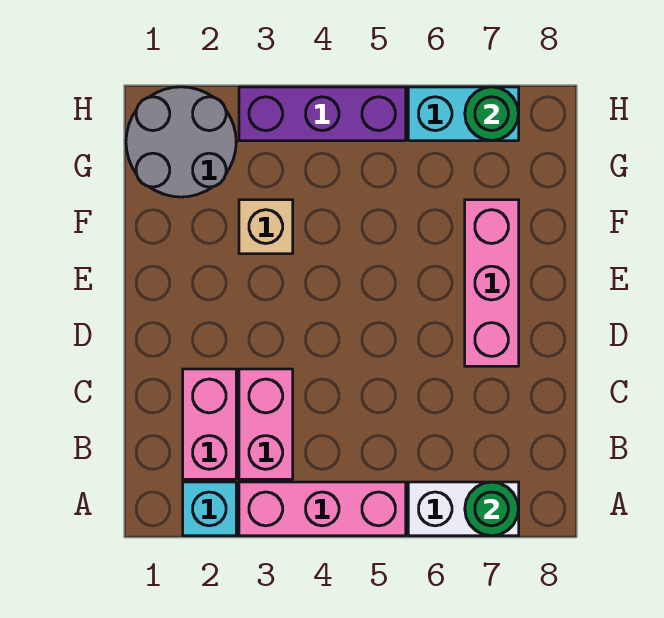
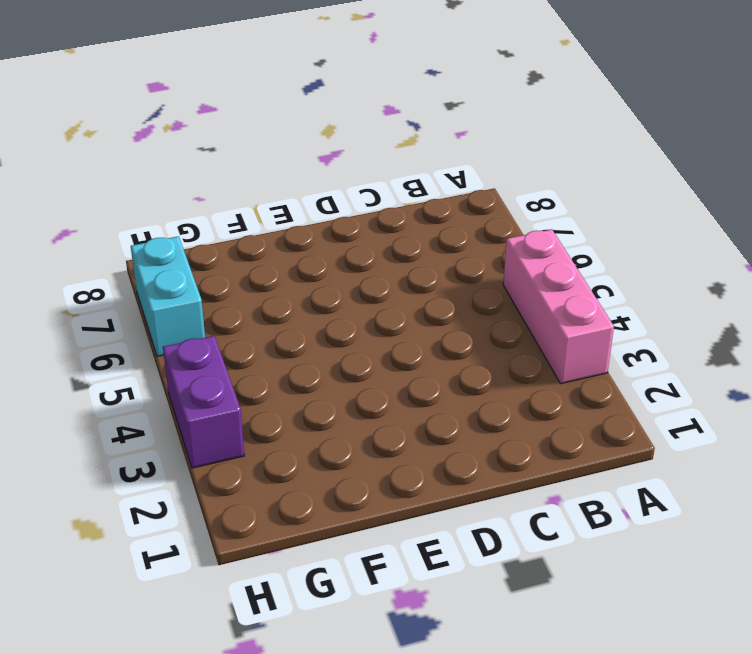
purple brick H3:H4 level 1 -> purple brick H3:H5 level 1
none -> cyan brick A2 level 1
none -> white brick A6:A7 level 1
none -> pink brick B2:C2 level 1

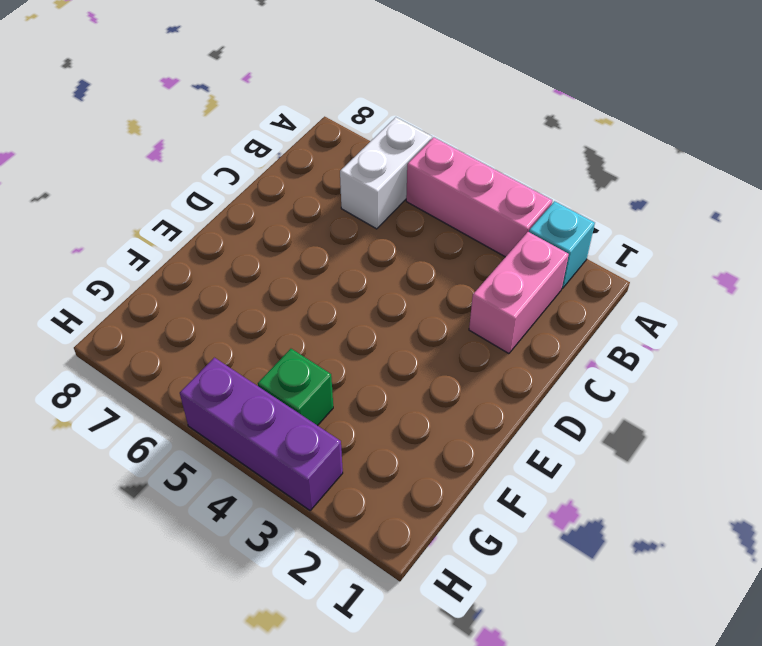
white brick A6:B6 level 1 -> white brick A6:A7 level 1
green brick G4 level 1 -> none
none -> pink brick B3:C3 level 1
none -> pink brick D7:F7 level 1
none -> tan brick F3 level 1

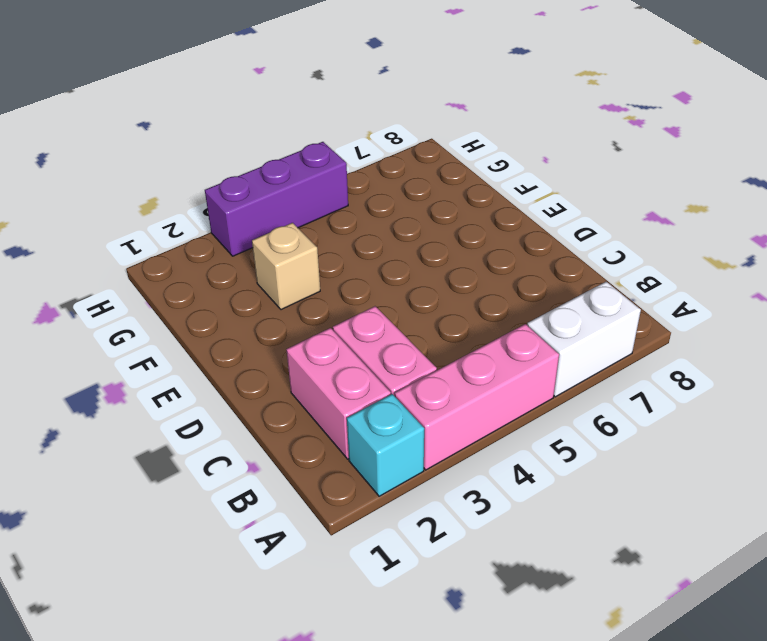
none -> pink brick D7:F7 level 1
none -> grey round brick G1:H2 level 1
none -> cyan brick H6:H7 level 1

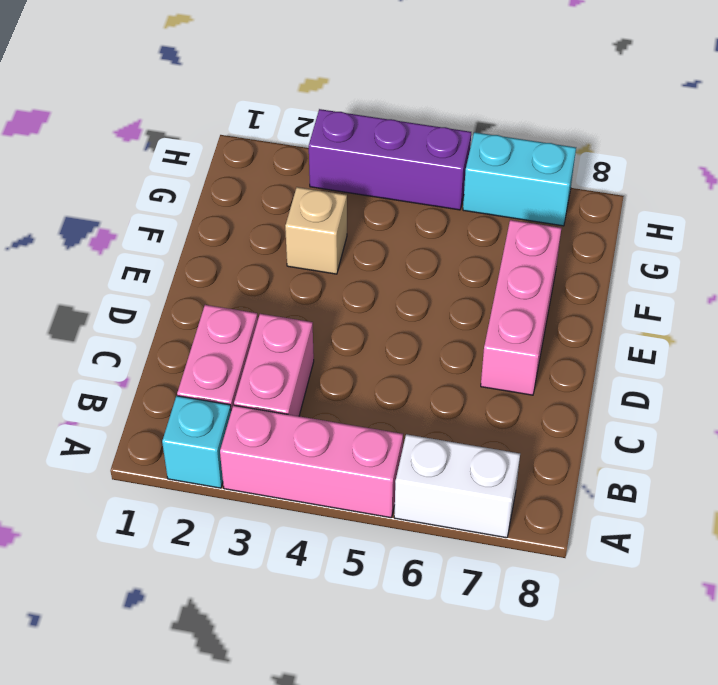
none -> grey round brick G1:H2 level 1
none -> green round brick A7 level 2
none -> green round brick H7 level 2

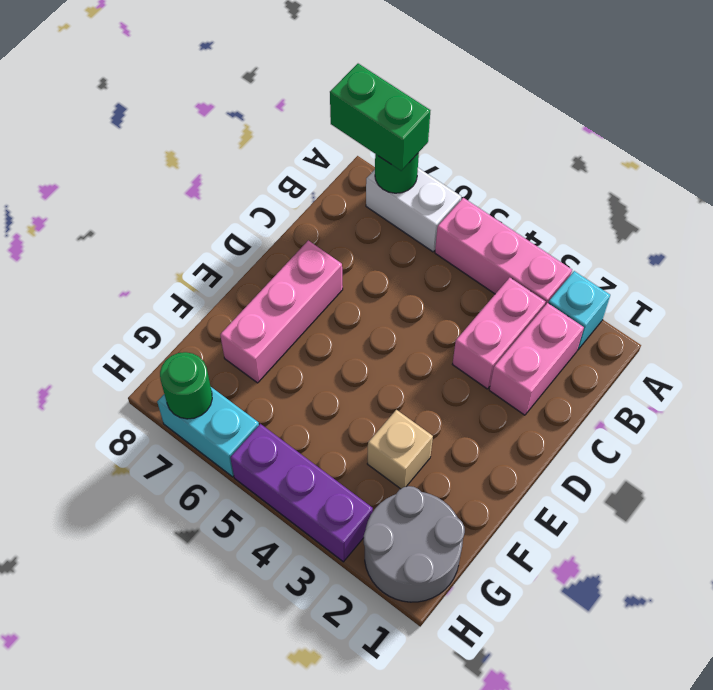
green brick A7:A8 level 3 -> none

